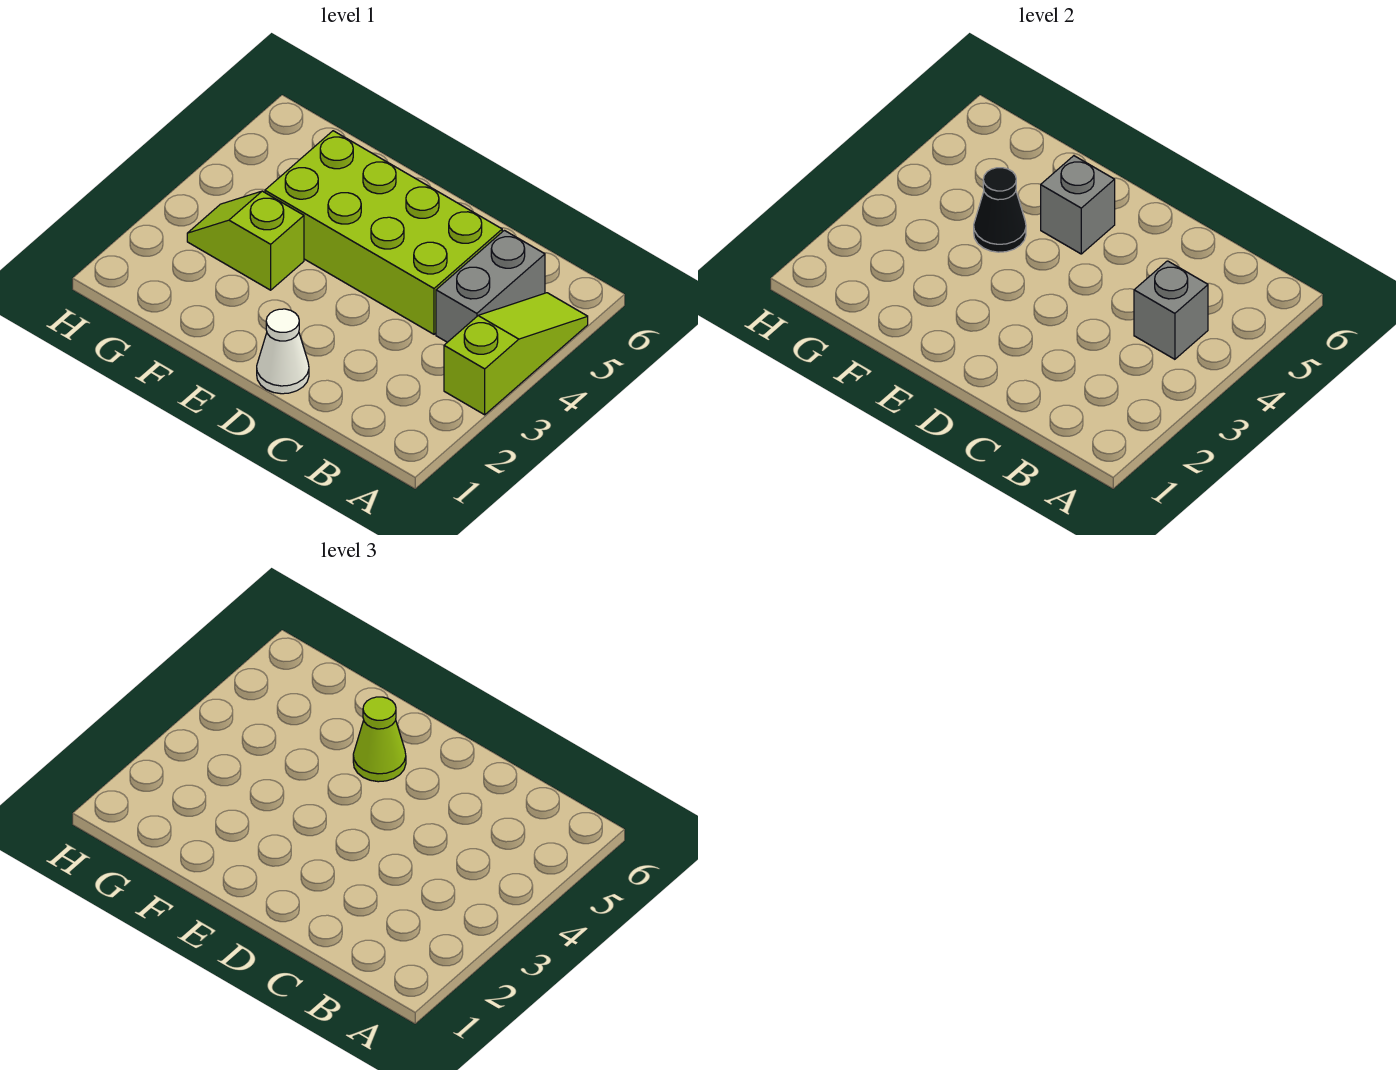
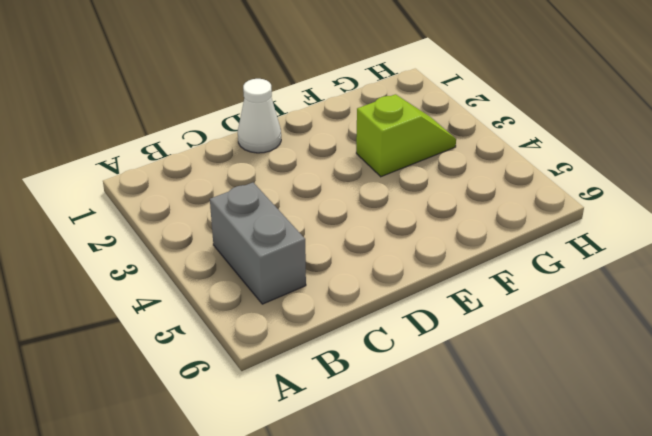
none -> lime slope A3:A5 level 1 top 3
none -> lime brick C4:F5 level 1

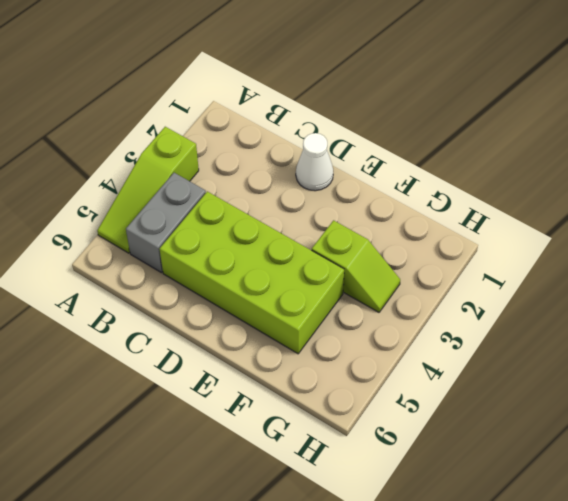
none -> grey brick B4 level 2
none -> grey brick E5 level 2

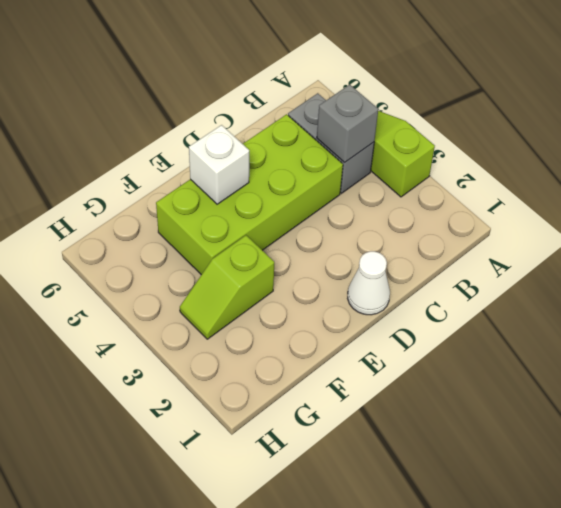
white brick E5 level 2 -> grey brick E5 level 2
none -> black cone F4 level 2
none -> lime cone E5 level 3

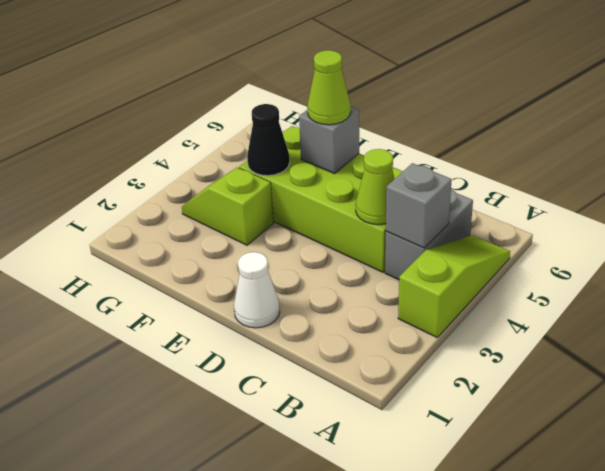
lime cone C4 level 2 -> none

